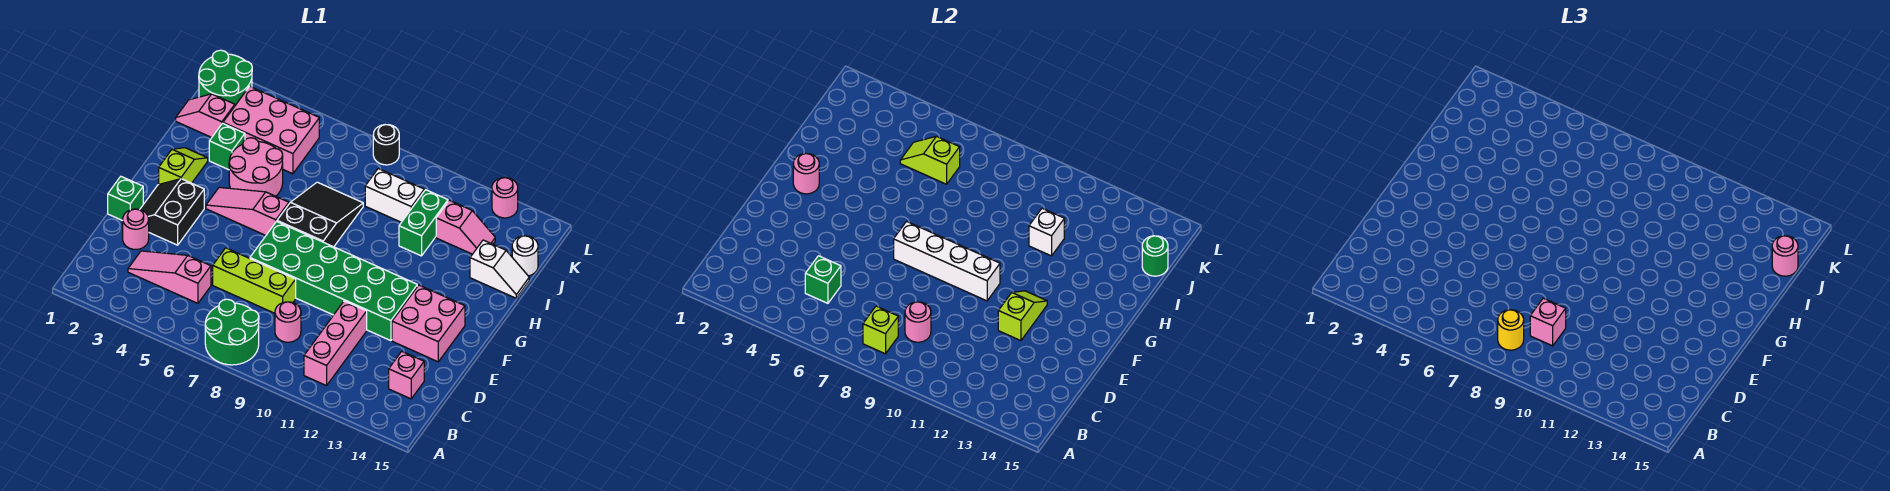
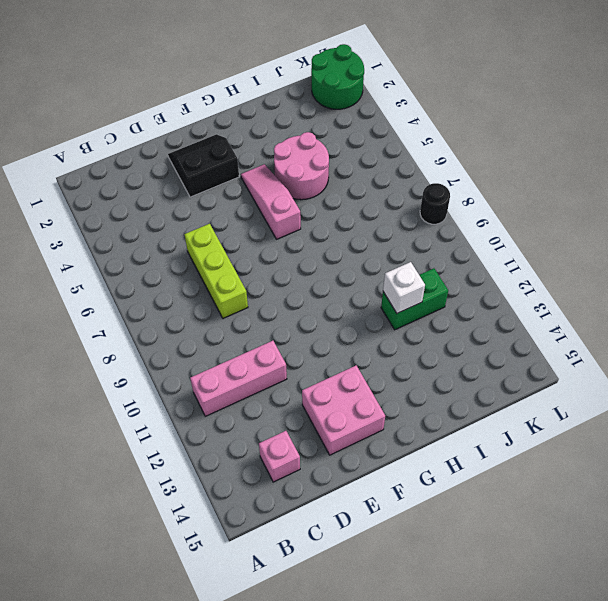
none -> green round brick A7:B8 level 1
none -> pink slope C3:C5 level 1 top 5
none -> pink round brick C9 level 1
none -> pink round brick D2 level 1

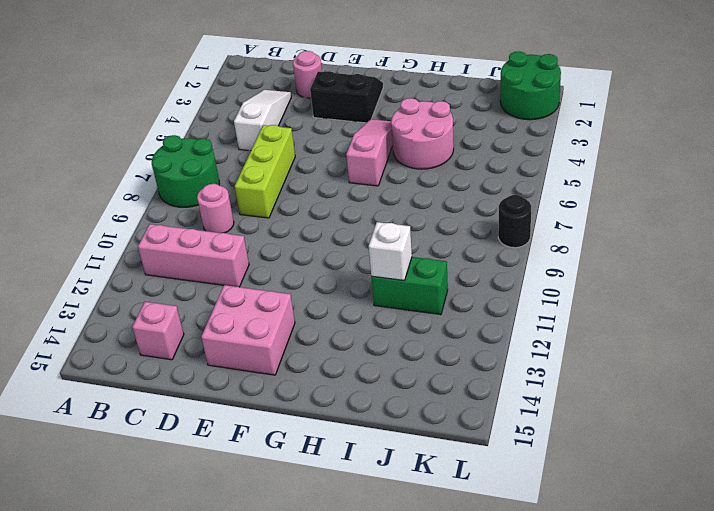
white slope C3:C5 level 1 top 5 -> pink slope C3:C5 level 1 top 5
none -> green brick E1 level 1
none -> green brick E7:F12 level 1
none -> lime slope G2:H2 level 1 top G
none -> black slope G7:I8 level 1 top G

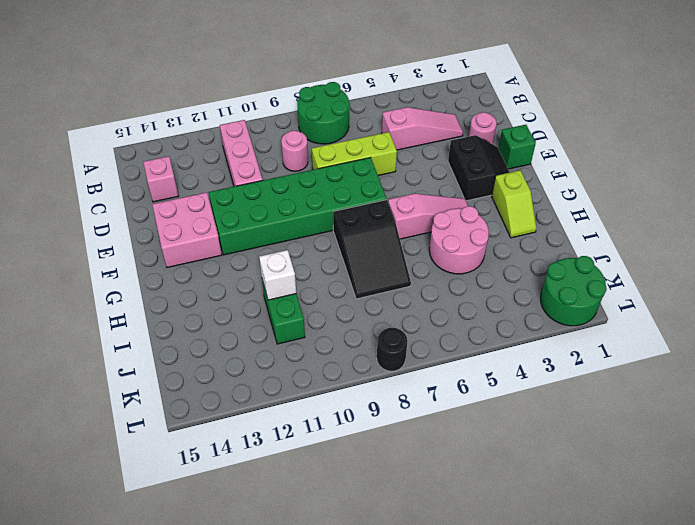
none -> green brick I3 level 1
none -> white slope I14:I15 level 1 top 14
none -> pink slope J1:J2 level 1 top 2
none -> pink brick J3:K5 level 1

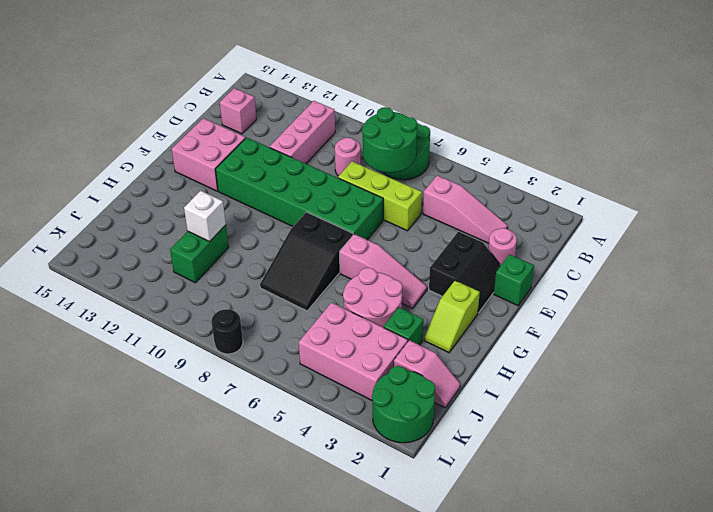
green round brick B7:C8 level 2 -> lime brick B8 level 2
none -> white slope I14:I15 level 1 top 14
none -> white brick J9:J10 level 1
none -> pink slope J12:J13 level 1 top 12
none -> white round brick J15 level 1

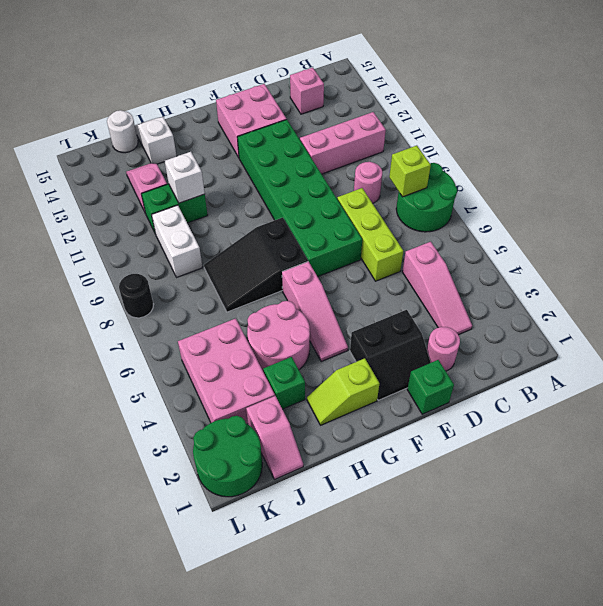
none -> pink round brick L13 level 1
none -> green brick C5 level 2
none -> pink round brick C9 level 2
none -> lime slope E12:F12 level 2 top E

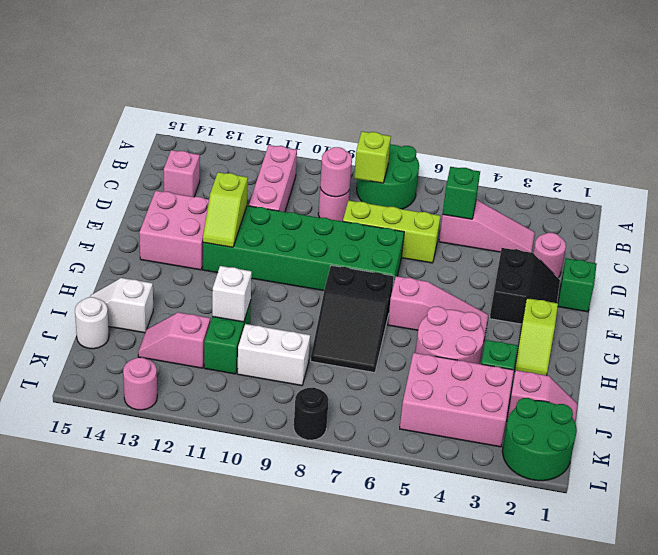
none -> white brick F7:F10 level 2
none -> pink round brick G2 level 2
none -> lime slope J5:J6 level 2 top 6
none -> green round brick J15 level 2

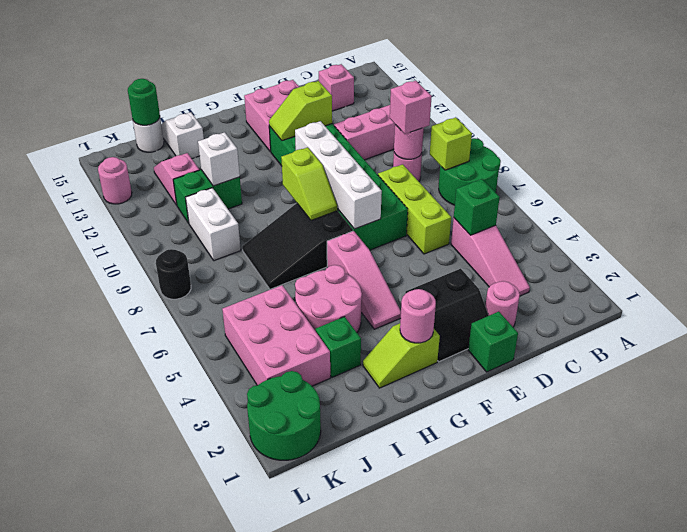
lime slope G8:G9 level 2 top 9 -> lime slope J5:J6 level 2 top 6
none -> pink slope J1:J2 level 1 top 2
none -> yellow round brick B8 level 3
none -> pink round brick J15 level 3

